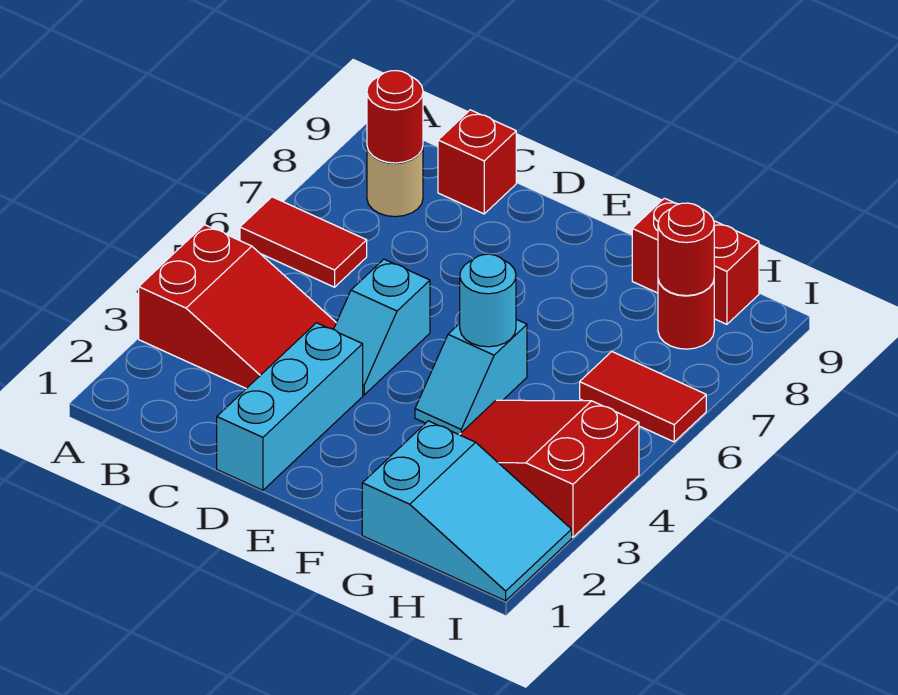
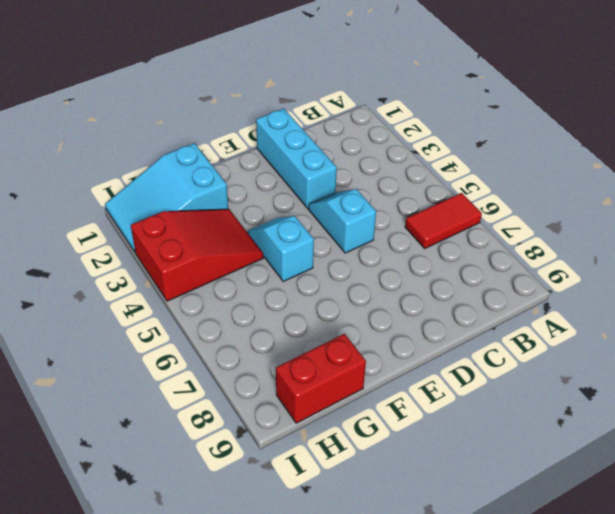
none -> red slope A3:C4 level 1 top A
none -> tan round brick B8 level 1
none -> red brick C9 level 1

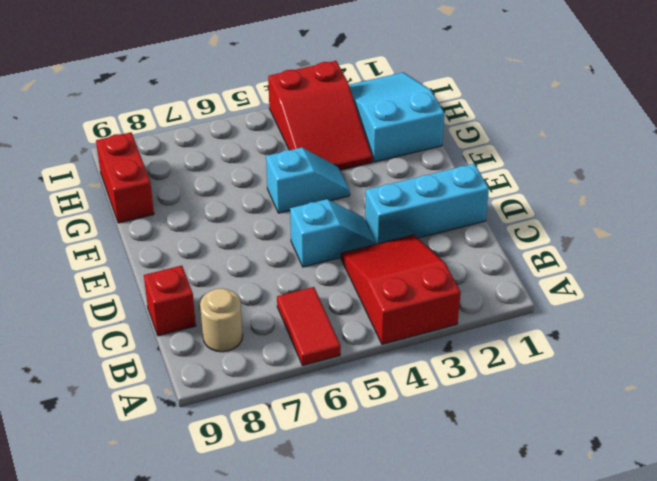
none -> red tile H6:I6 level 1
none -> red round brick H8 level 1
none -> red round brick B8 level 2

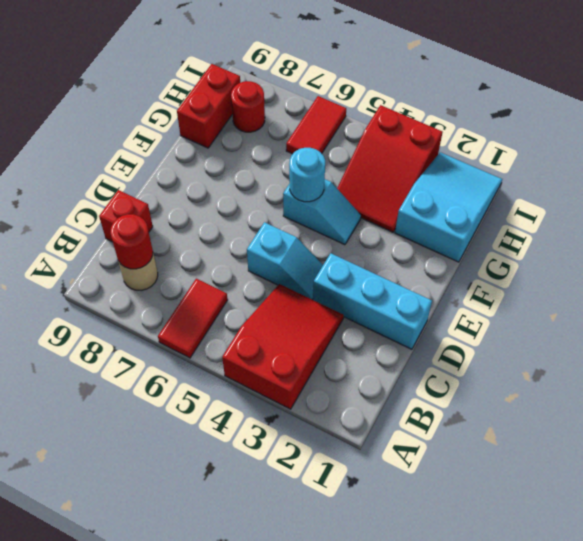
none -> red round brick H8 level 2

